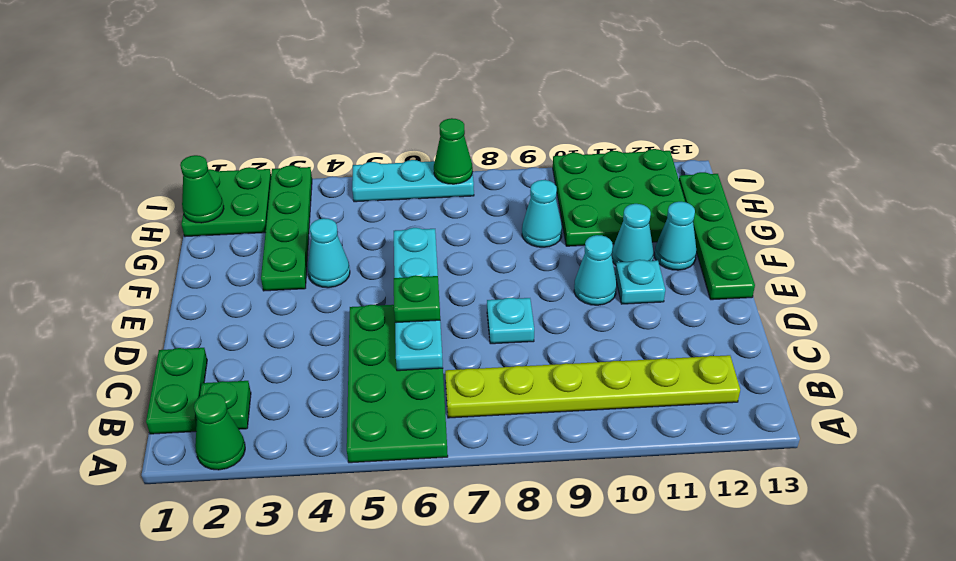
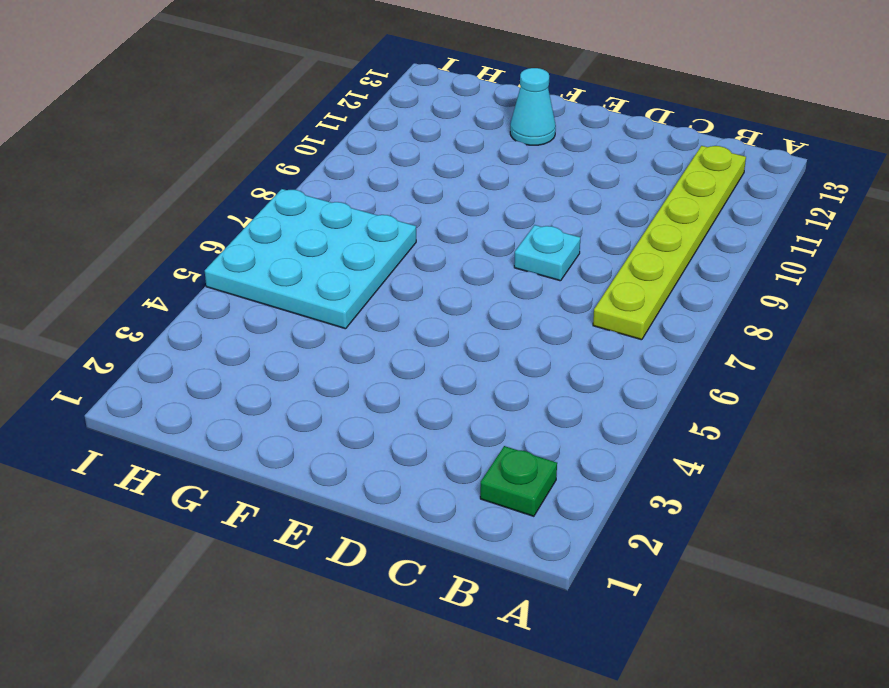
cyan plate G5:I7 level 1 -> cyan plate I5:I7 level 1
none -> green cone A2 level 1
none -> green plate A5:D6 level 1
none -> green plate B1:C1 level 1

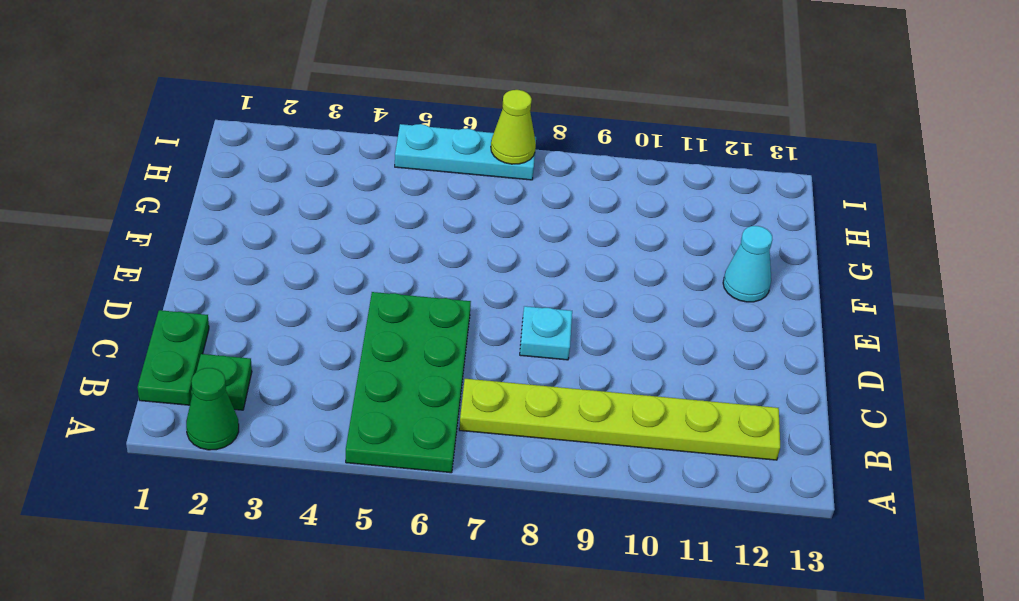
lime cone I7 level 2 -> green cone I7 level 2
none -> cyan cone E10 level 1
none -> cyan plate E11 level 1
none -> green plate E13:H13 level 1

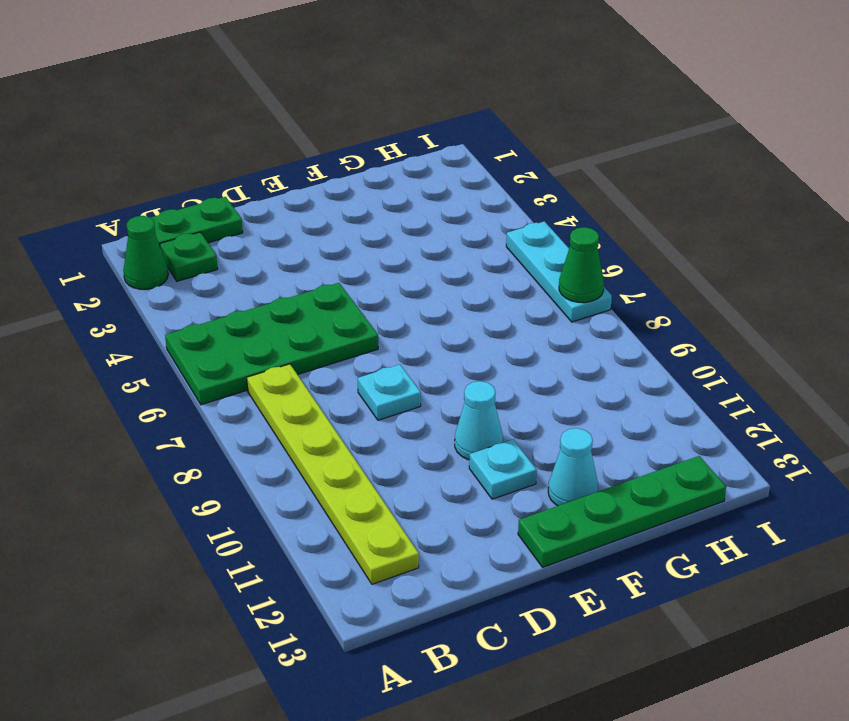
none -> green plate F3:I3 level 1
none -> cyan cone F4 level 1
none -> cyan cone F11 level 1

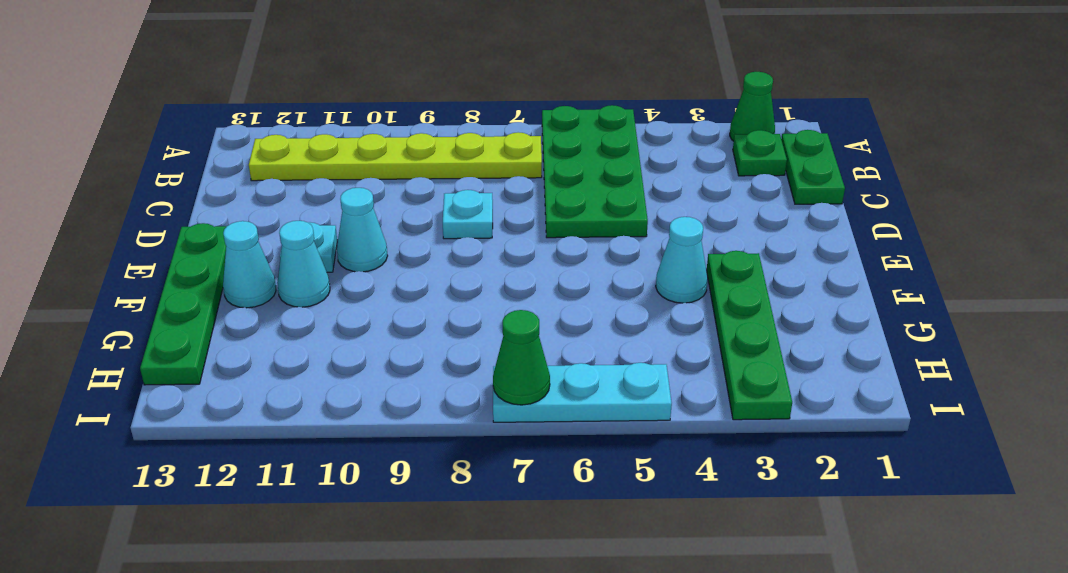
none -> cyan cone G9 level 1
none -> green plate G10:I12 level 1
none -> green plate H1:I2 level 1

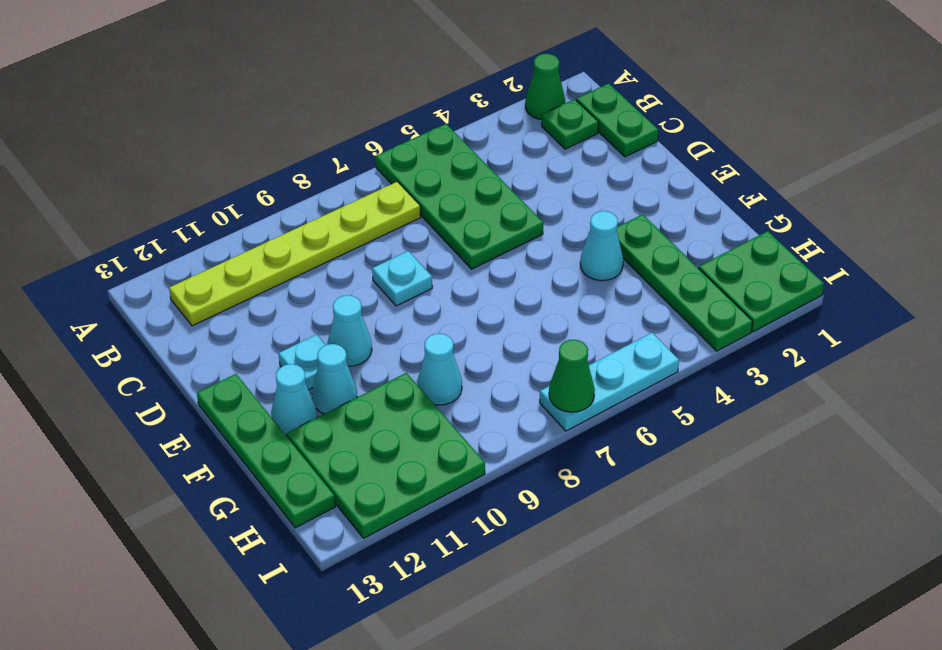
none -> cyan plate C6:F6 level 2
none -> green cone H1 level 2
none -> green plate D6 level 3

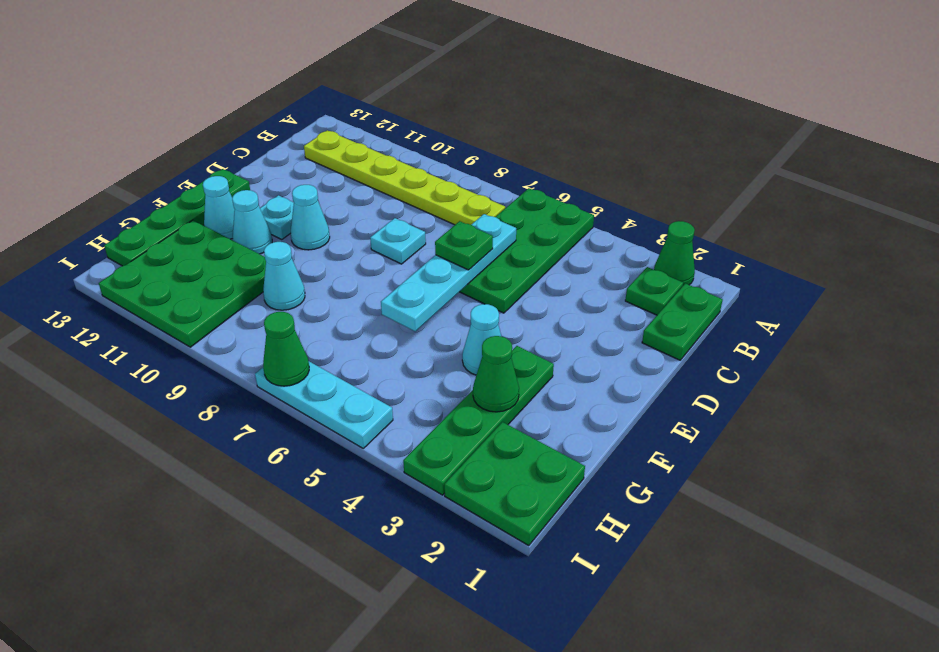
green cone G3 level 2 -> green cone H1 level 2

